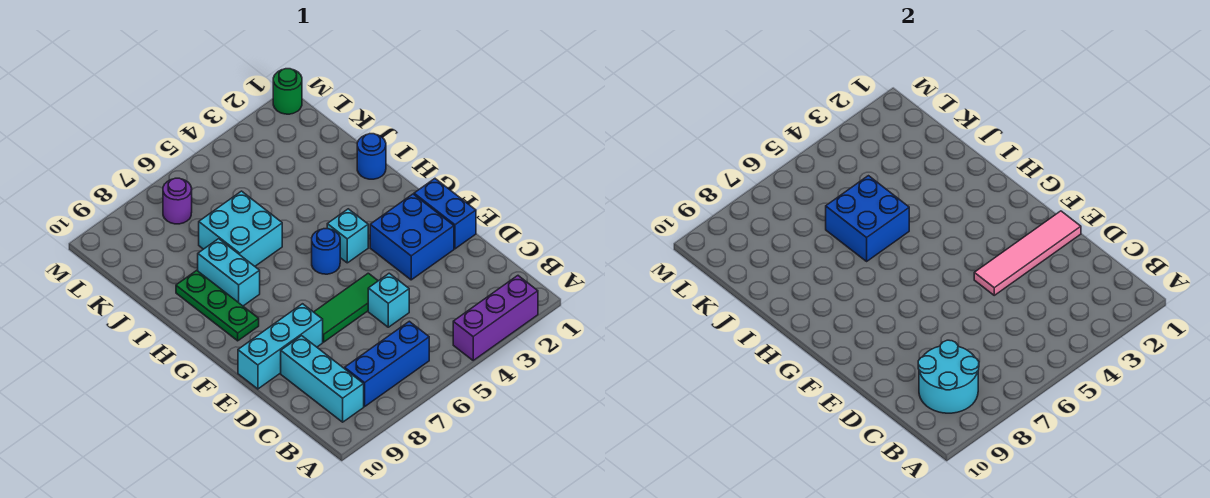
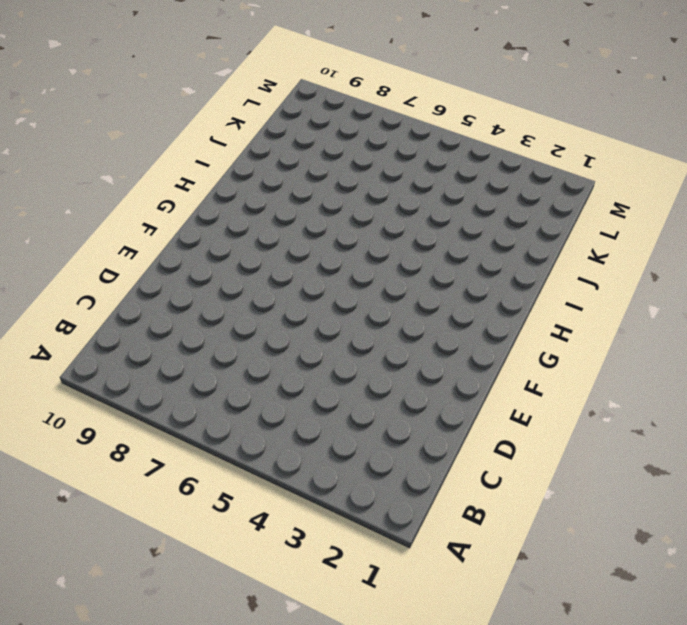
none -> purple brick A2:A4 level 1
none -> blue brick B6:B8 level 1
none -> cyan brick B9:D9 level 1

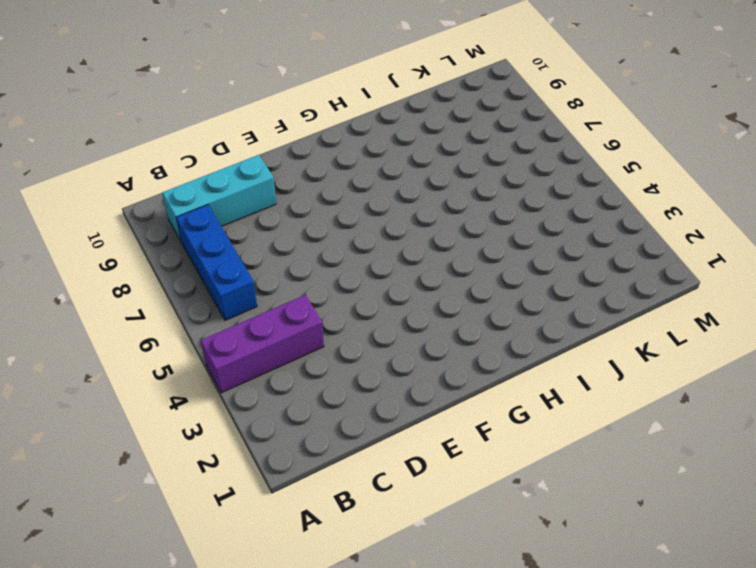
purple brick A4:C4 level 1 -> purple brick A2:A4 level 1
none -> cyan brick D5 level 1
none -> blue brick E1:F1 level 1
none -> blue brick E2:F3 level 1

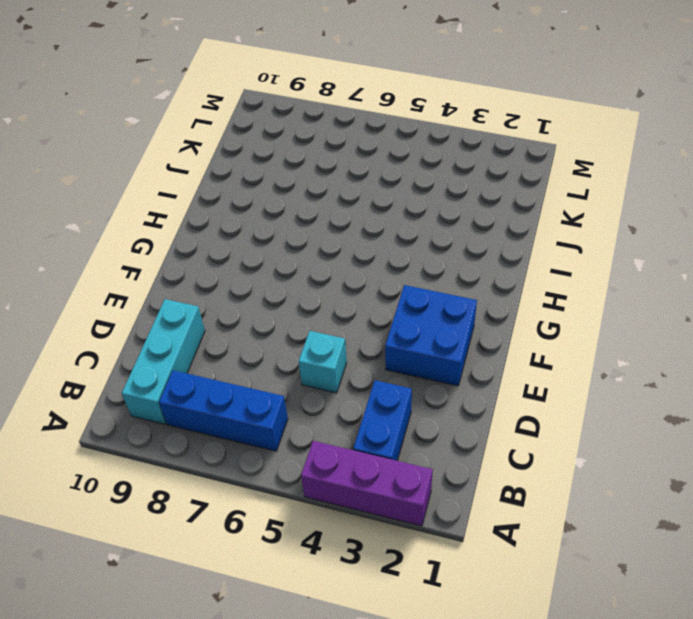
blue brick B3:C3 level 1 -> blue brick E1:F1 level 1
none -> green tile E5:E7 level 1
none -> cyan brick E8:E10 level 1
none -> cyan brick G4 level 1

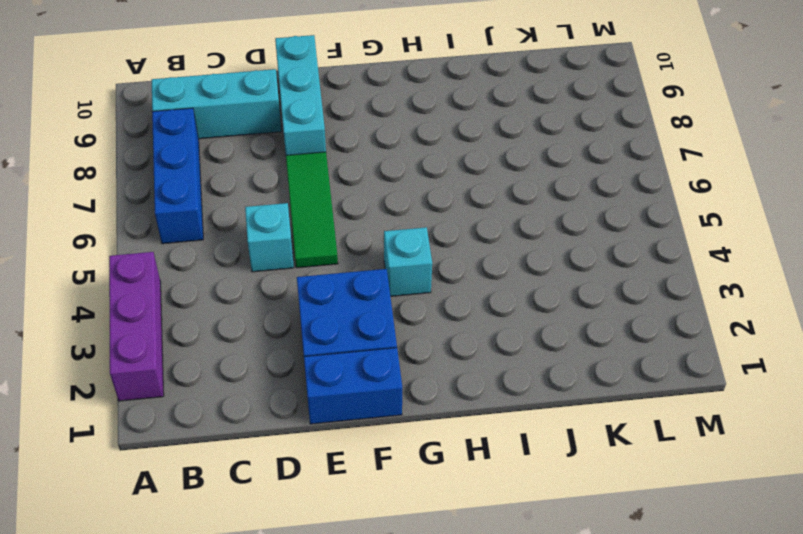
none -> blue round brick G5 level 1
none -> green plate G9:I9 level 1
none -> cyan brick H8:I8 level 1

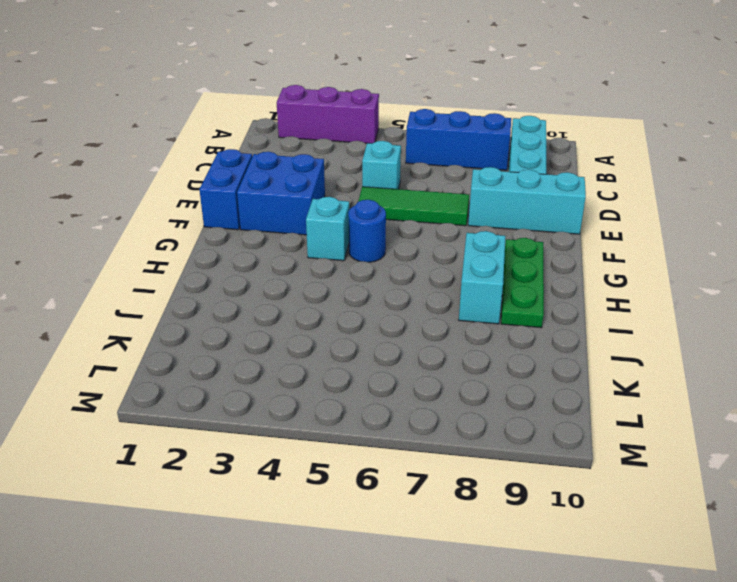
none -> blue round brick I1 level 1
none -> cyan brick I6:J7 level 1
none -> purple round brick L7 level 1

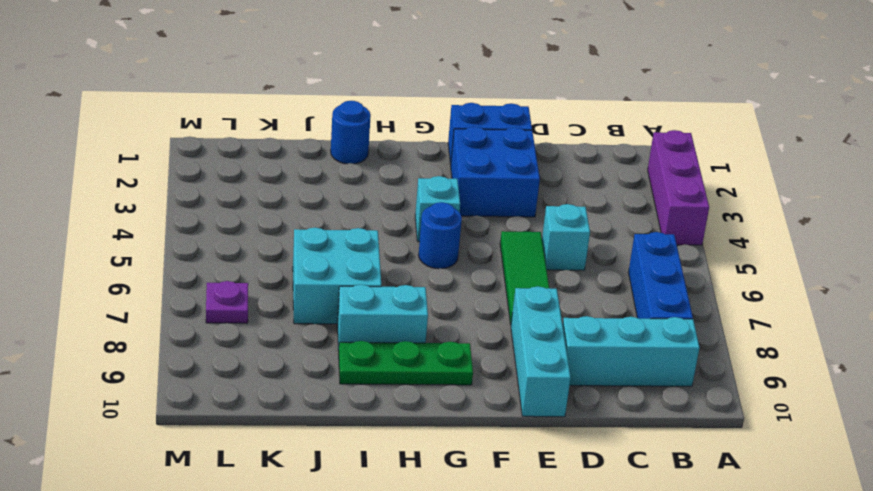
purple plate L7 level 1 -> purple round brick L7 level 1
none -> green round brick M1 level 1
none -> cyan round brick B8:C9 level 2
none -> pink tile E1:E4 level 2

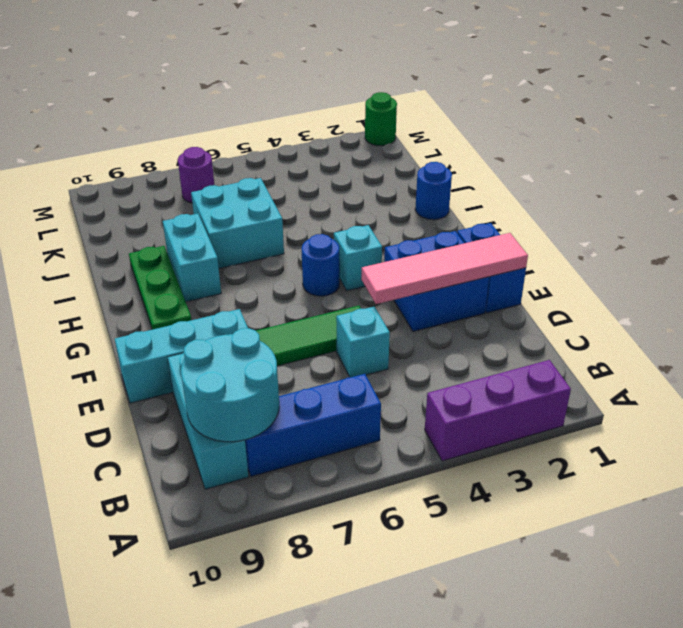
none -> blue brick I5:J6 level 2

